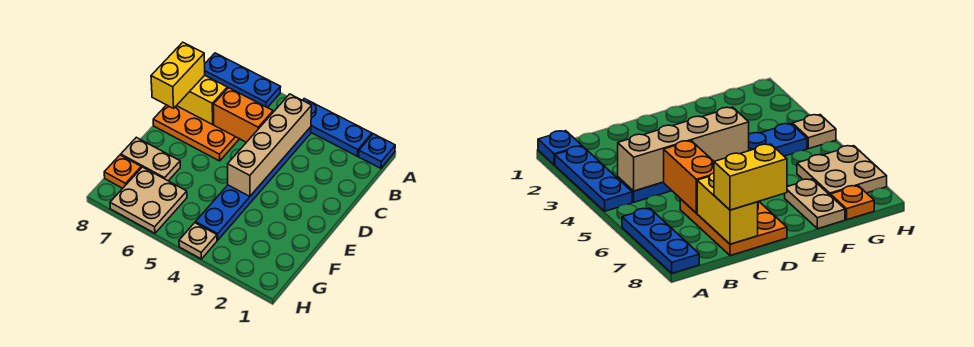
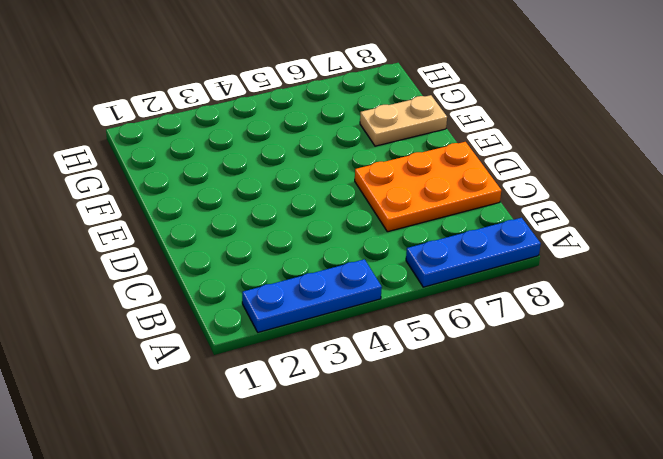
none -> blue plate A1 level 1
none -> blue plate B4:G4 level 1
none -> tan plate G6:H7 level 1

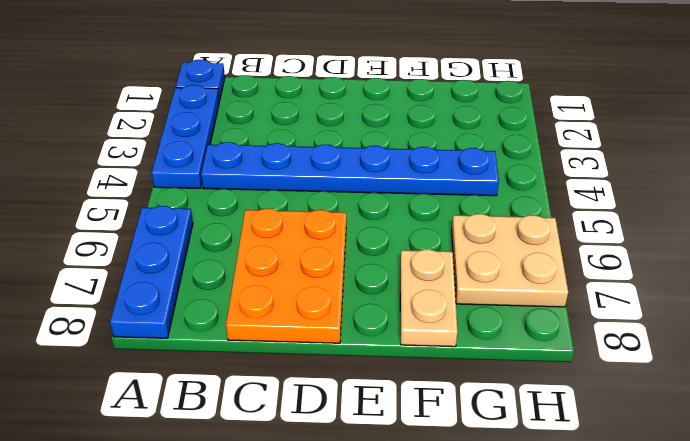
none -> orange plate G8 level 1
none -> tan plate H4 level 1
none -> tan brick B4:E4 level 2

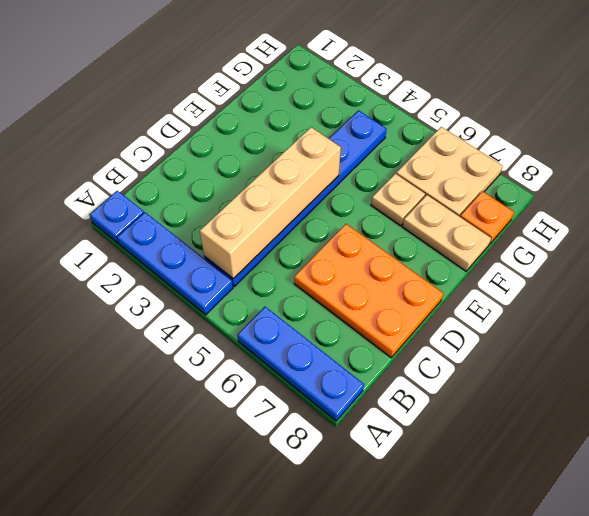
tan plate F6 level 1 -> tan plate H4 level 1
none -> orange brick C5:C6 level 2
none -> yellow brick C7:C8 level 2
none -> yellow brick C8:D8 level 3

